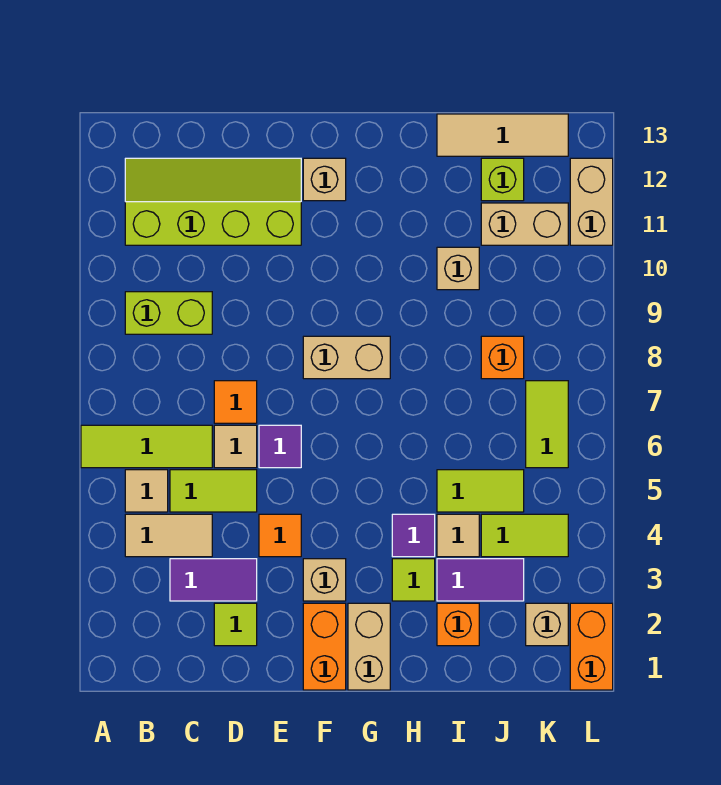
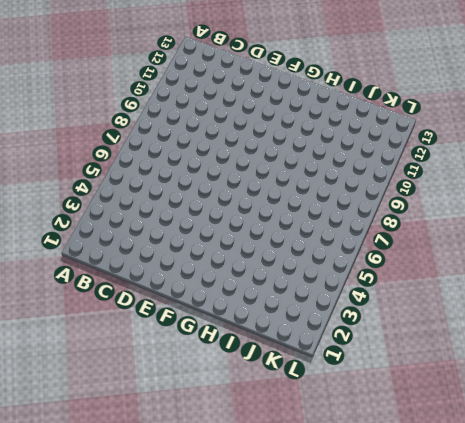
none -> lime tile A6:C6 level 1
none -> tan tile B4:C4 level 1
none -> tan tile B5 level 1
none -> lime brick B9:C9 level 1

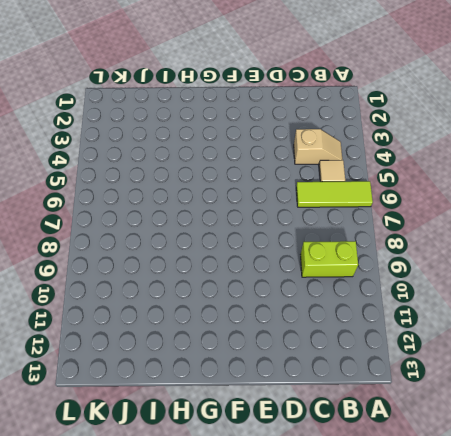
tan slope B4:C4 level 1 top C -> tan tile B4:C4 level 1
none -> lime slope B11:E12 level 1 top 11
none -> purple tile C3:D3 level 1
none -> lime tile C5:D5 level 1
none -> lime tile D2 level 1

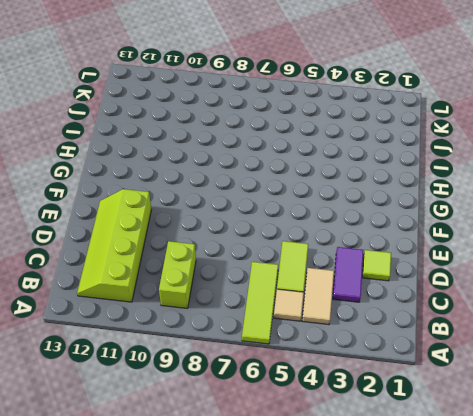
none -> tan tile D6 level 1
none -> orange tile D7 level 1
none -> orange tile E4 level 1
none -> purple tile E6 level 1

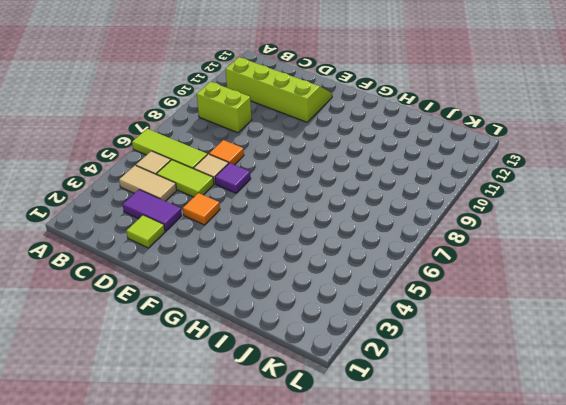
none -> orange brick F1:F2 level 1
none -> tan brick F3 level 1
none -> tan brick F8:G8 level 1
none -> tan brick F12 level 1

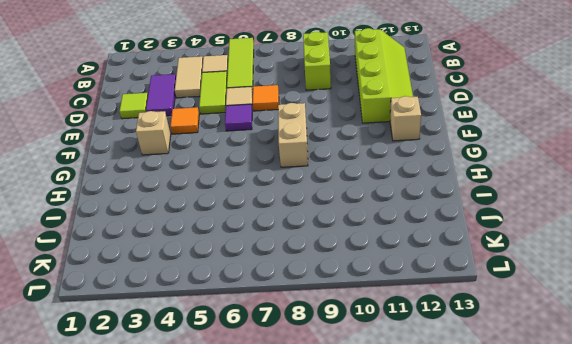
none -> orange brick F1:F2 level 1
none -> tan brick G1:G2 level 1
none -> lime tile H3 level 1
none -> purple tile H4 level 1

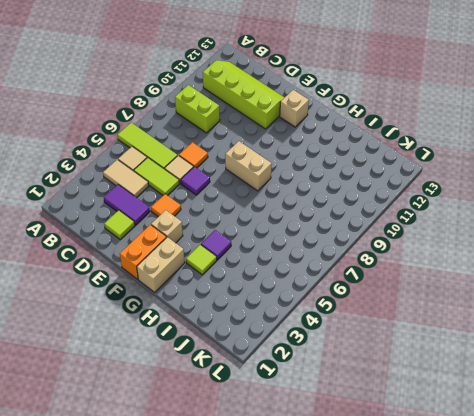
none -> orange brick I2 level 1
none -> purple tile I3:J3 level 1
none -> tan tile I4 level 1
none -> lime tile I5:J5 level 1

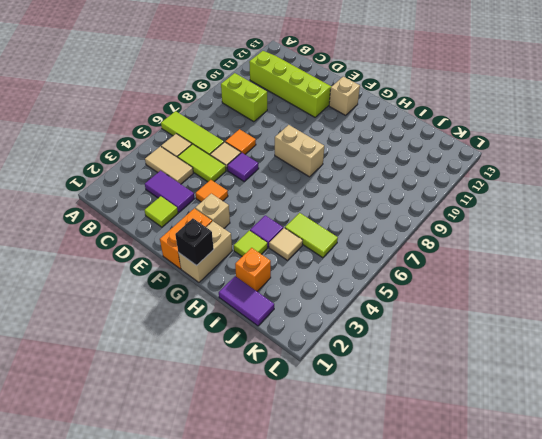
black brick G1 level 2 -> none
purple tile I1:J1 level 1 -> purple tile I3:J3 level 1
none -> tan brick I10 level 1
none -> tan tile I13:K13 level 1
none -> lime tile J4:K4 level 1
none -> orange brick J8 level 1

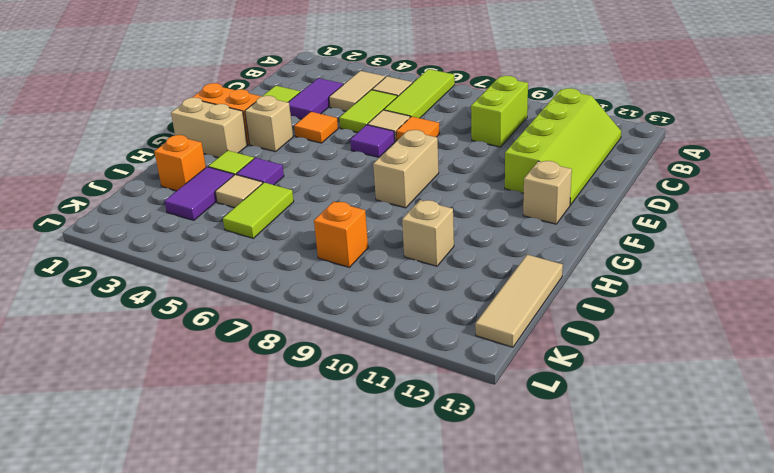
none -> lime tile J4:K4 level 1
none -> tan brick J11:K11 level 1
none -> lime brick J12 level 1
none -> tan brick K2 level 1

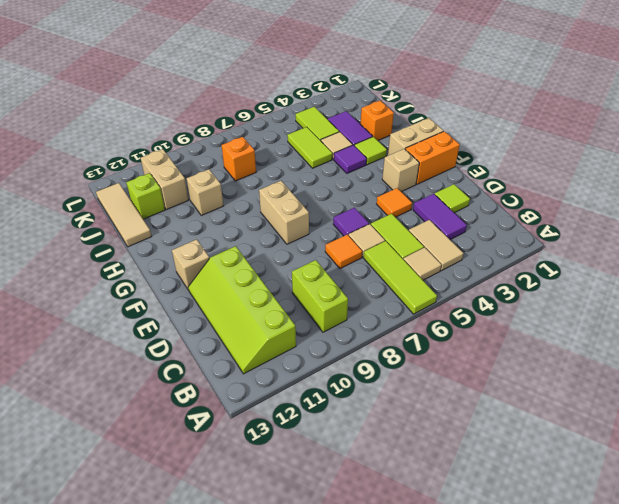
none -> tan brick K2 level 1
none -> lime tile K6:K7 level 1
none -> orange brick L1:L2 level 1
none -> tan brick L11:L12 level 1

